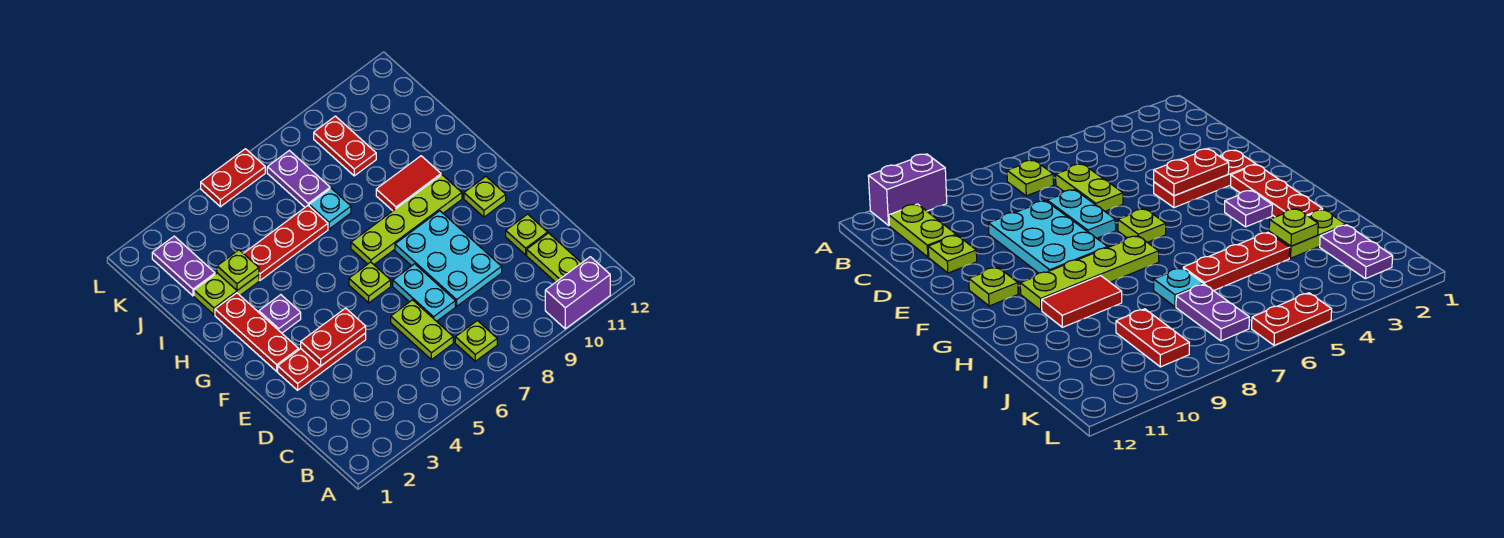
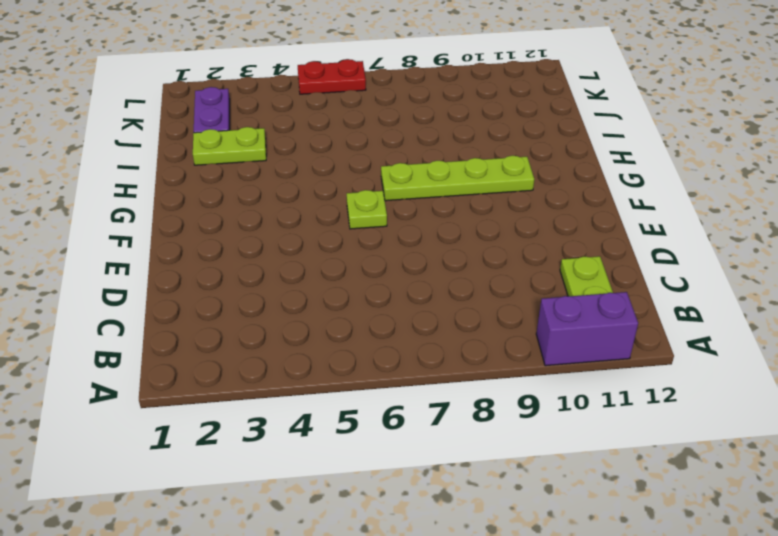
none -> lime plate B7 level 1
none -> lime plate C6:D6 level 1
none -> cyan plate D7:E7 level 1

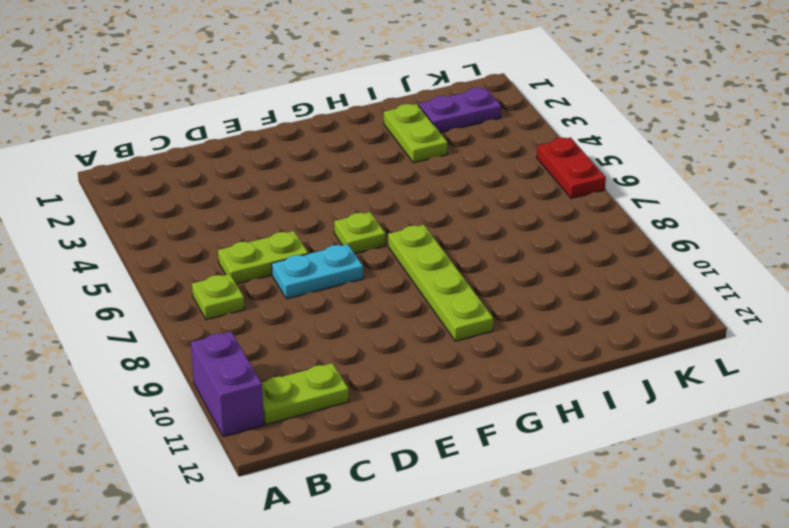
none -> cyan plate D8:F9 level 1
none -> lime plate D11 level 1
none -> red plate E2:E4 level 1

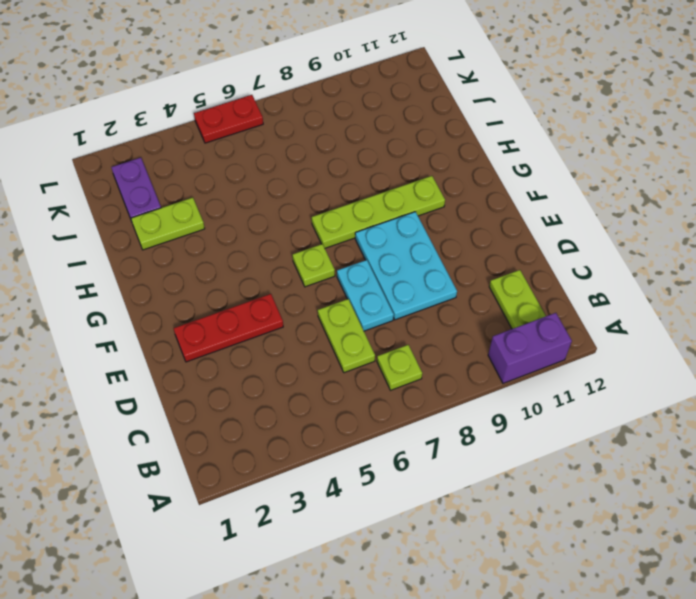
none -> lime plate D11 level 1
none -> red plate F2:H2 level 1
none -> lime plate F11 level 1

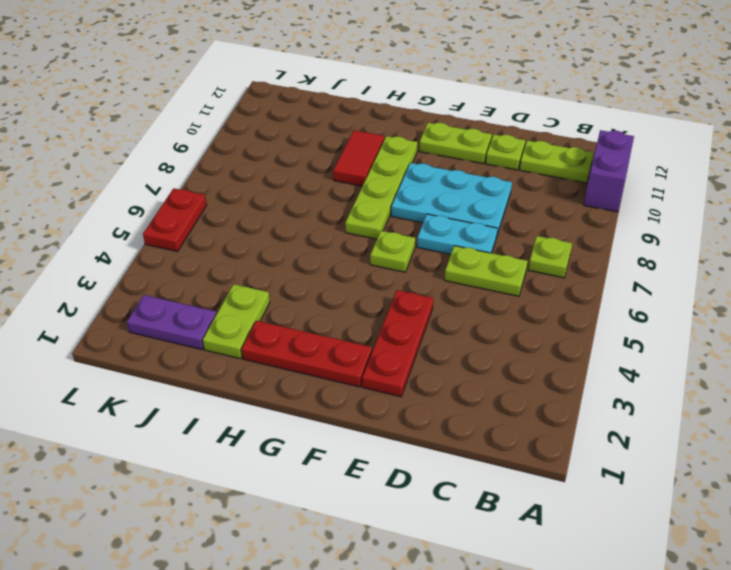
lime plate E11:F11 level 1 -> lime plate F11 level 1
none -> purple plate G3 level 1
none -> red plate I4:I6 level 1
none -> cyan plate I7 level 1

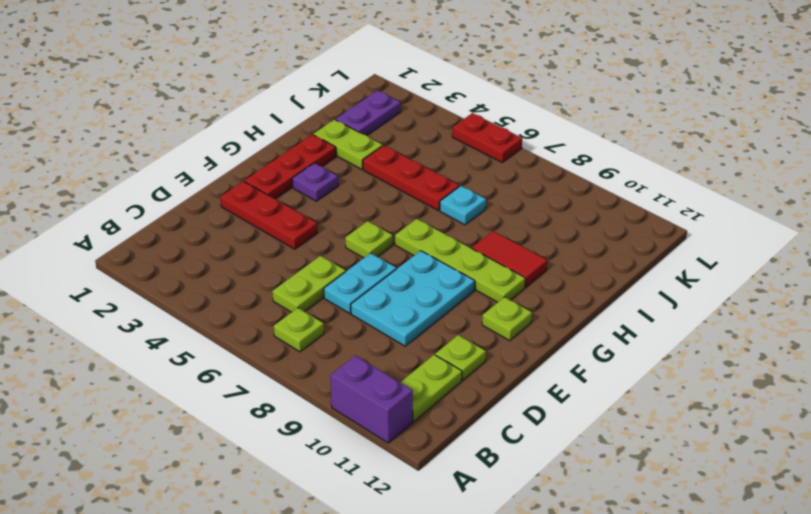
none -> purple plate J7:K7 level 1
none -> red plate J9:K9 level 1
none -> red plate E3:E4 level 2

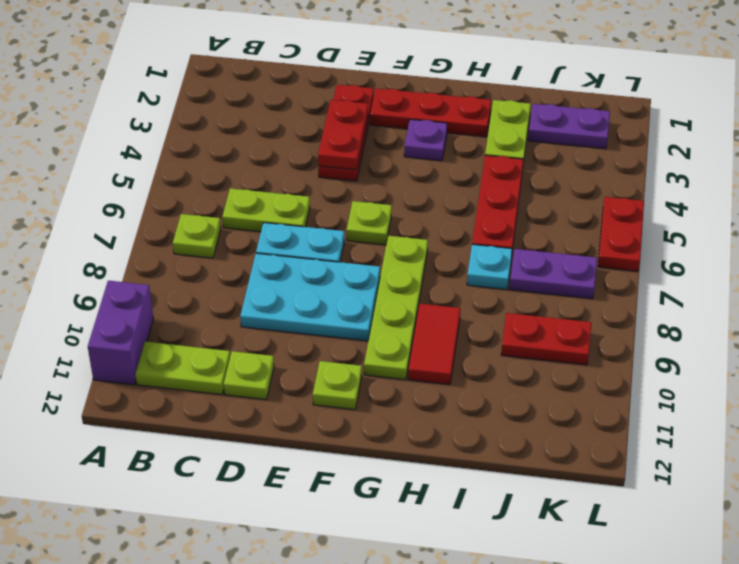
none -> lime plate I3 level 2

